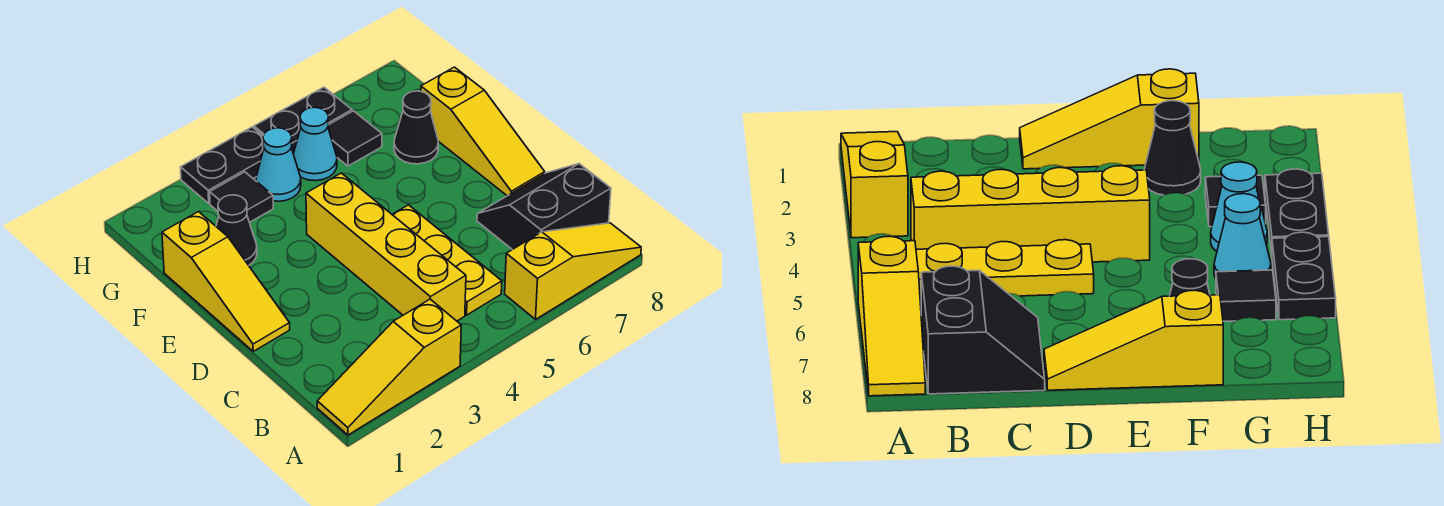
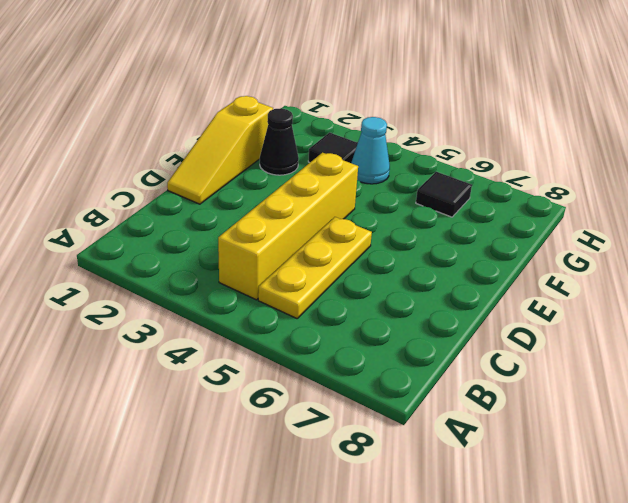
none -> yellow slope A1:A3 level 1 top 3
none -> yellow slope A6:A8 level 1 top 6
none -> black slope B7:C8 level 1 top B

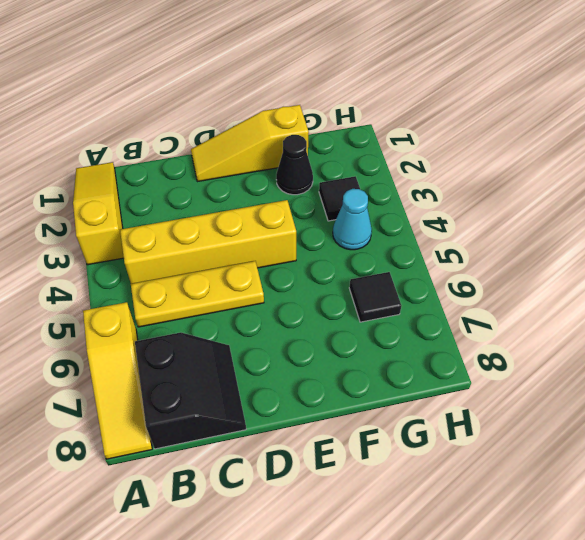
none -> yellow slope D8:F8 level 1 top F
none -> black cone F7 level 1
none -> cyan cone G5 level 1

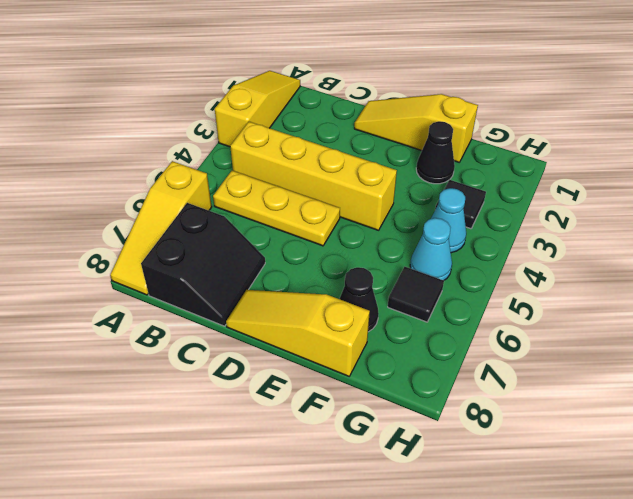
none -> black plate H3:H4 level 1
none -> black plate H5:H6 level 1

